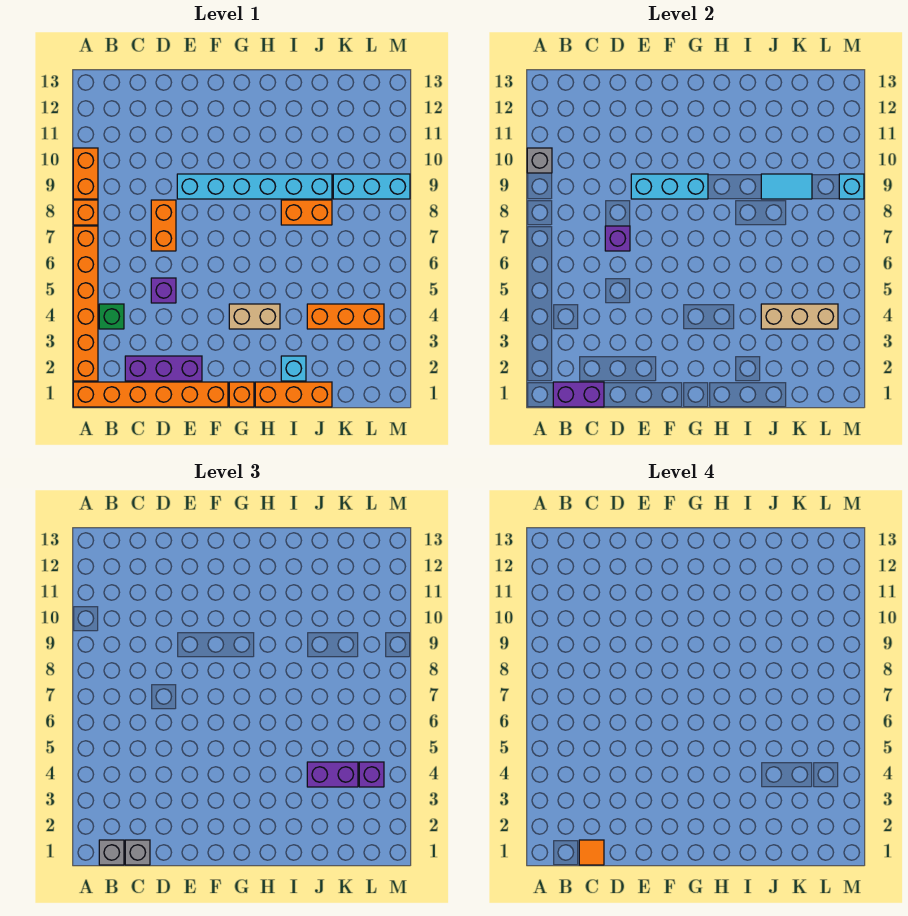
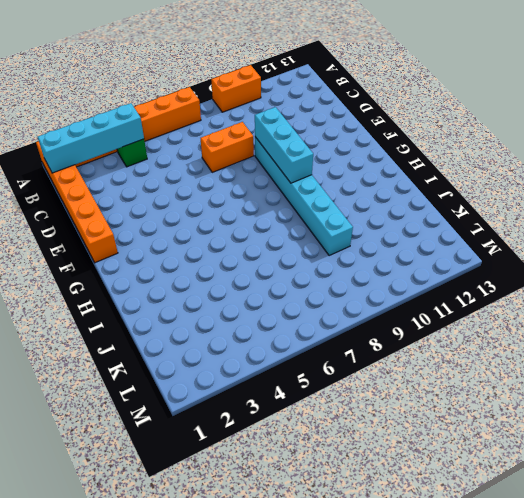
cyan brick B1:B4 level 2 -> purple brick B1:C1 level 2
none -> orange brick A8 level 1
none -> purple brick C2:E2 level 1
none -> purple brick D5 level 1

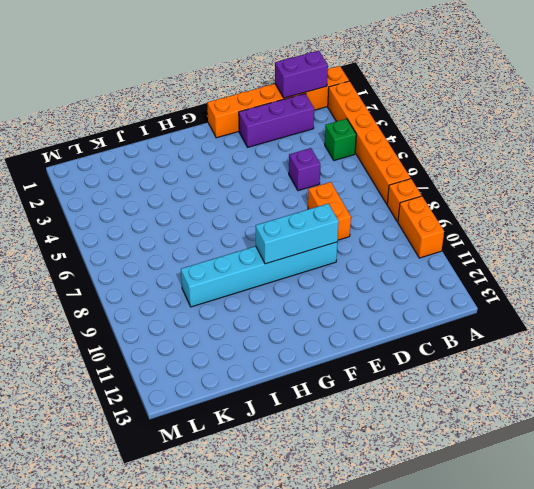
none -> orange brick G1 level 1
none -> tan brick G4:H4 level 1
none -> orange brick H1:J1 level 1

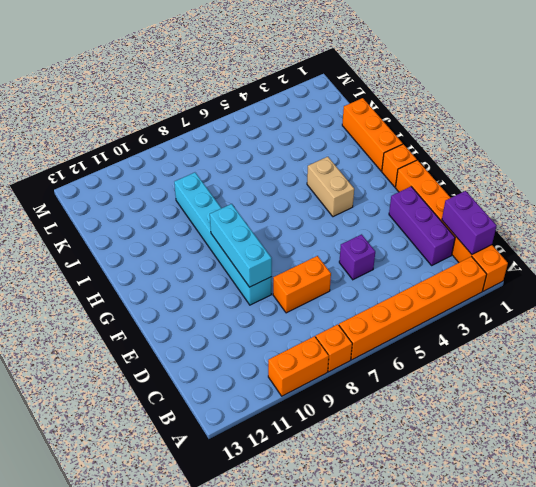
none -> green brick B4 level 1
none -> cyan brick I2 level 1
none -> orange brick I8:J8 level 1

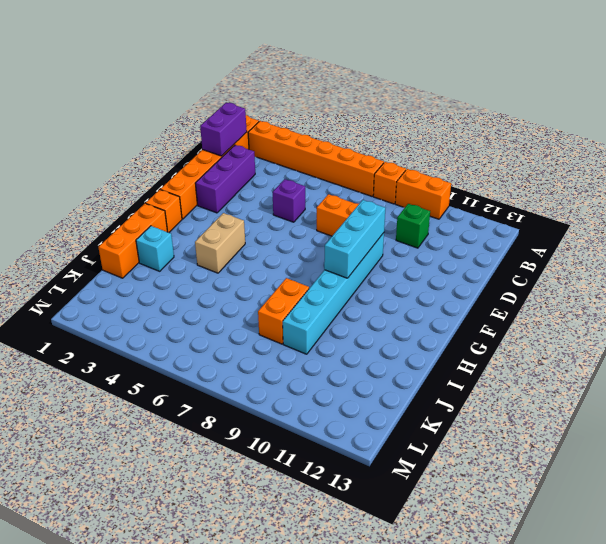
green brick C10 level 1 -> green brick B4 level 1
none -> orange brick J4:L4 level 1
none -> cyan brick K9:M9 level 1
none -> grey brick A10 level 2

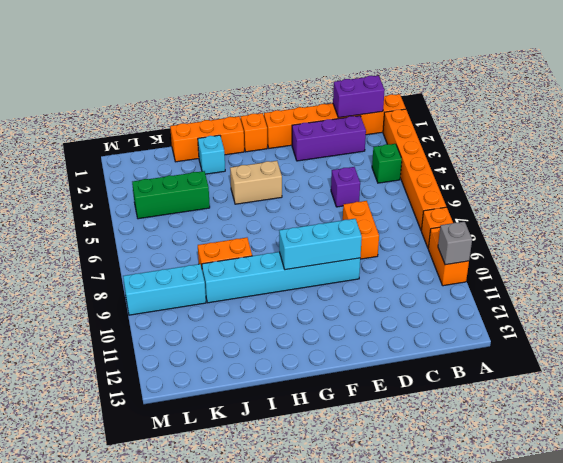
green brick J4:L4 level 1 -> orange brick J4:L4 level 1
none -> purple brick D7 level 2
none -> tan brick J4:L4 level 2
none -> cyan tile J9:K9 level 2

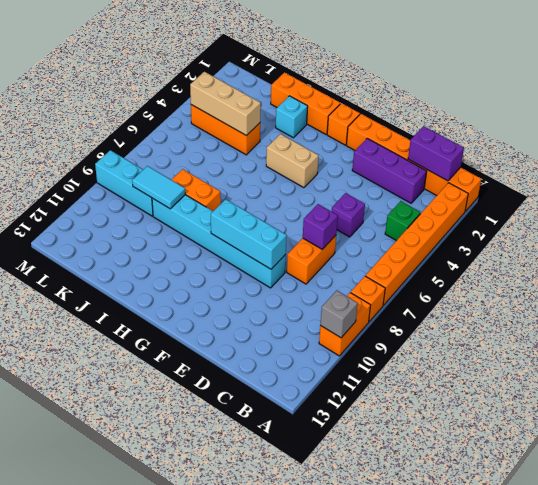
none -> cyan brick M9 level 2
none -> grey brick B1 level 3
none -> grey brick C1 level 3

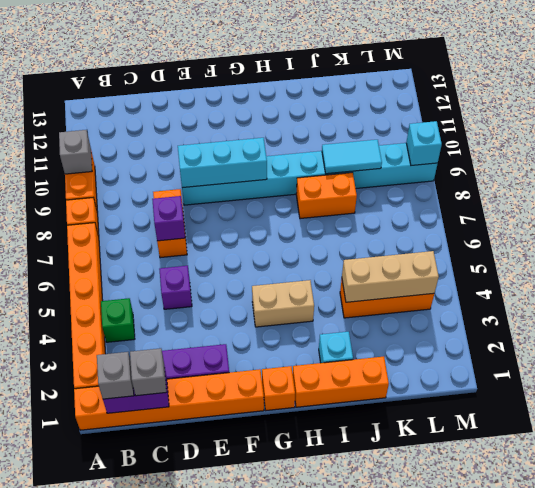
none -> purple brick J4:K4 level 3
none -> purple brick L4 level 3
none -> orange tile C1 level 4

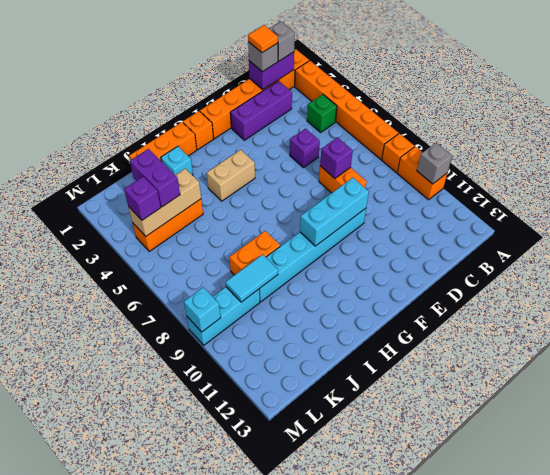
purple brick K3:K4 level 3 -> purple brick J4:K4 level 3

